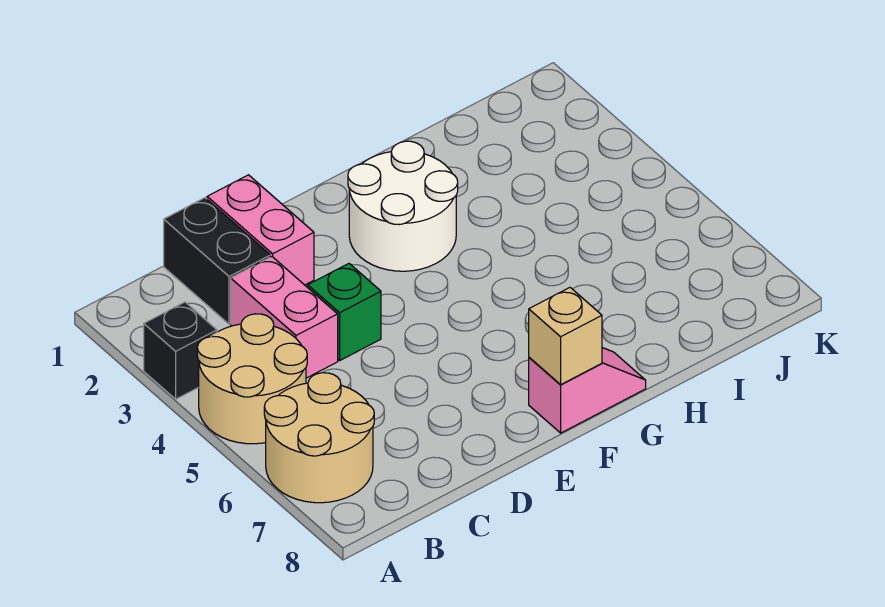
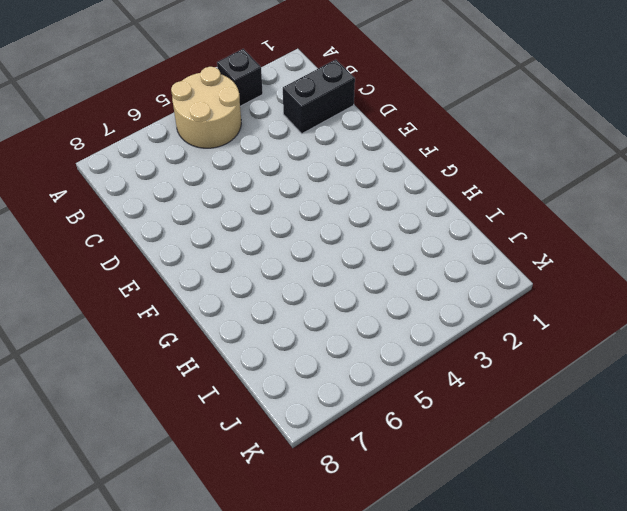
none -> tan round brick A6:B7 level 1
none -> pink brick C3:C4 level 1

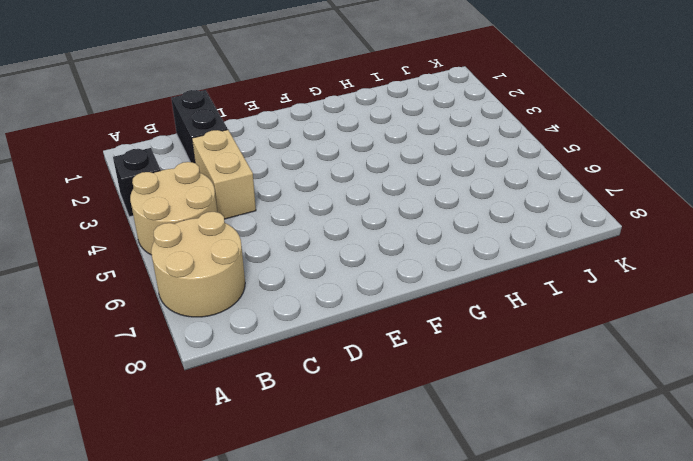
tan brick C3:C4 level 1 -> pink brick C3:C4 level 1
none -> pink brick D1:D2 level 1
none -> green brick D4 level 1

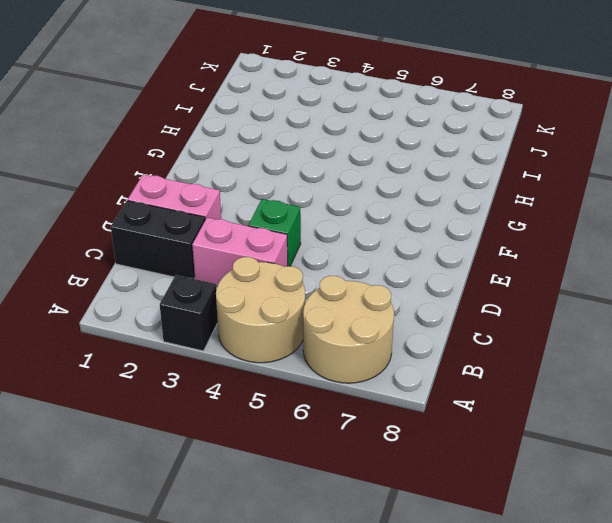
none -> white round brick F2:G3 level 1
none -> pink slope F8:G8 level 1 top F

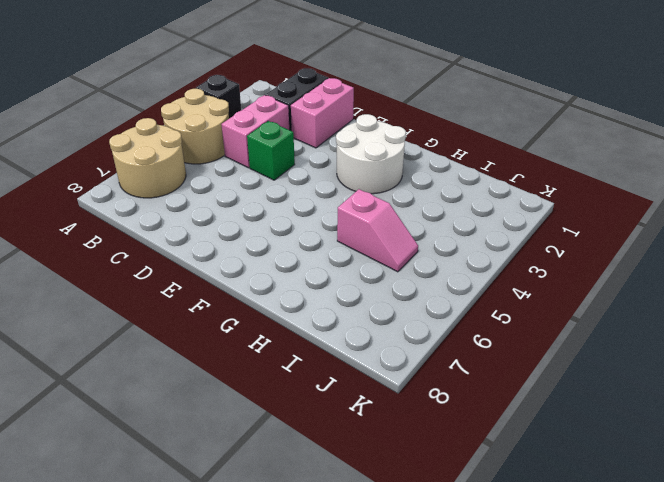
pink slope H5:I5 level 1 top H -> pink slope F8:G8 level 1 top F
none -> tan brick F8 level 2

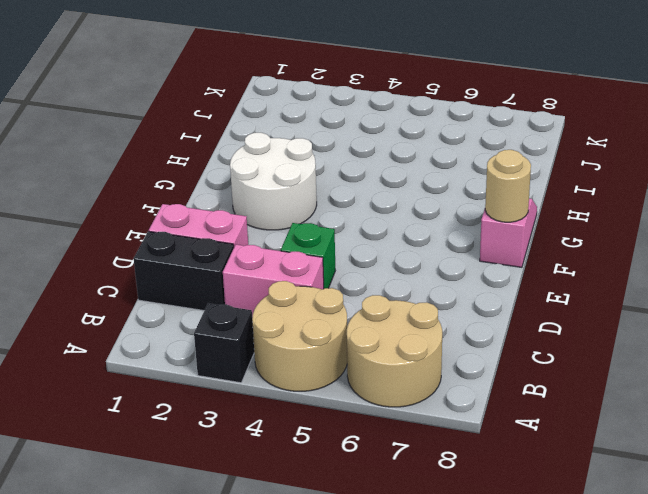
tan round brick F8 level 2 -> tan brick F8 level 2

